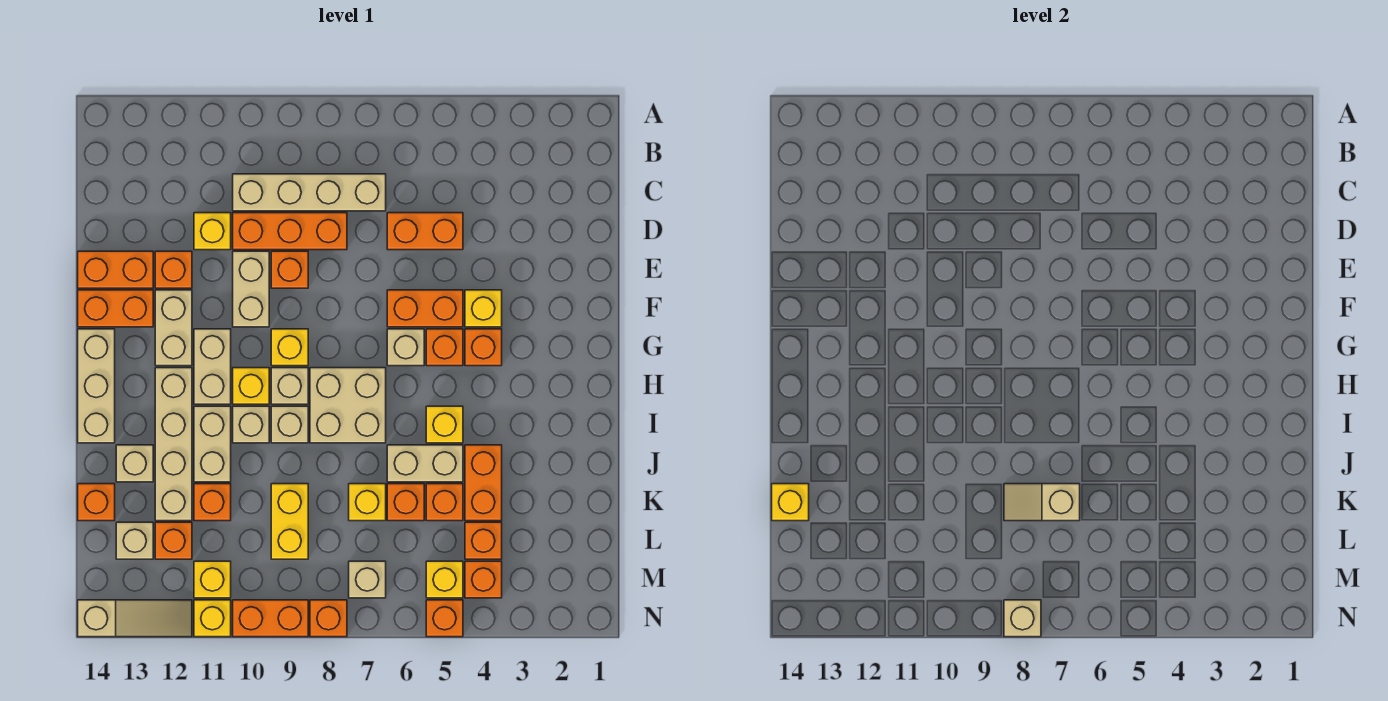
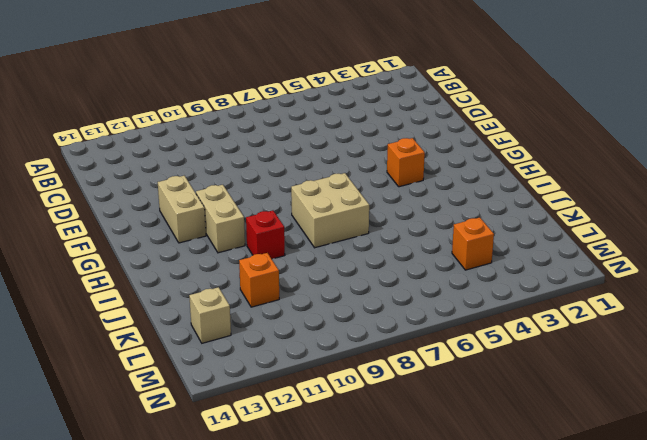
red brick I10 level 1 -> tan brick I10 level 1
none -> tan brick C7:C10 level 1
none -> orange brick D5:D6 level 1
none -> orange brick D8:D10 level 1
none -> yellow brick D11 level 1

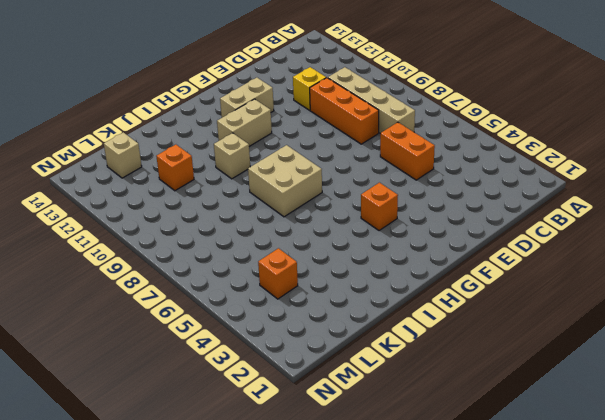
none -> orange brick E9 level 1
none -> tan brick E10:F10 level 1
none -> orange brick E12 level 1
none -> orange brick E13:E14 level 1

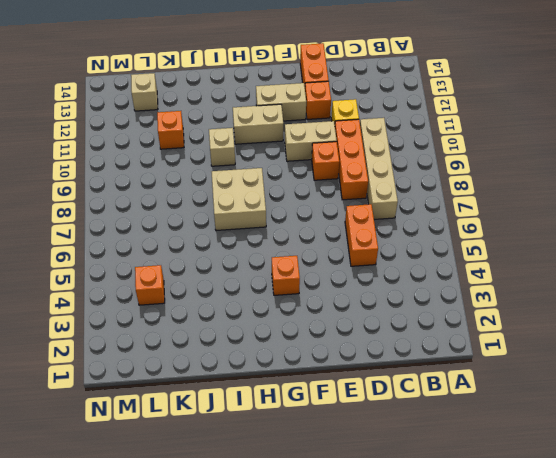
none -> yellow brick F4 level 1
none -> orange brick F5:F6 level 1
none -> orange brick F13:F14 level 1
none -> orange brick G5 level 1

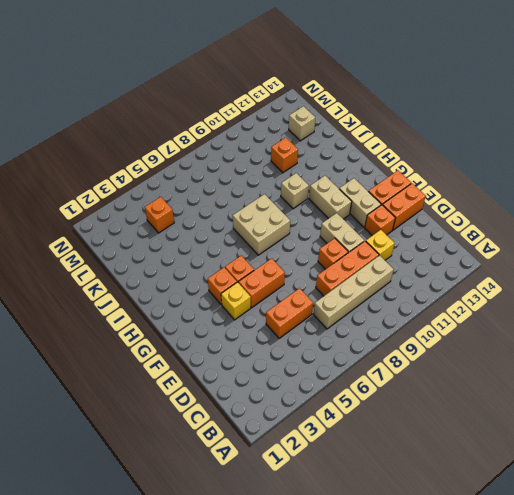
none -> tan brick G6 level 1
none -> yellow brick G9 level 1
none -> tan brick G14:I14 level 1
none -> tan brick H9 level 1

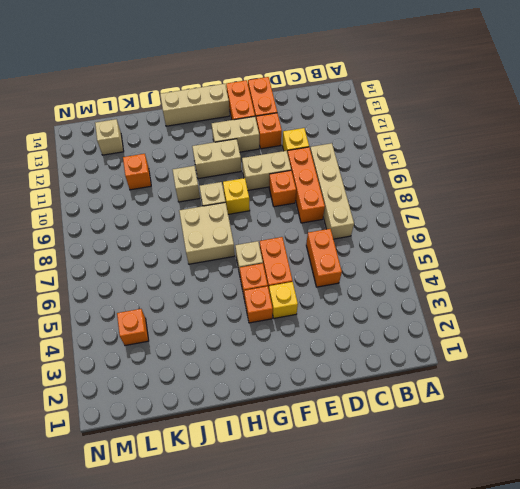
none -> yellow brick H10 level 1
none -> tan brick H12:K12 level 1
none -> yellow brick I5 level 1
none -> tan brick I9 level 1

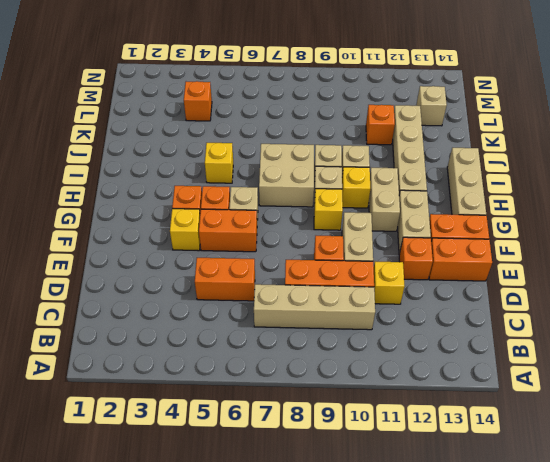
none -> tan brick I11:J11 level 1
none -> orange brick J4:K4 level 1
none -> tan brick J5:J6 level 1
none -> tan brick J13 level 1

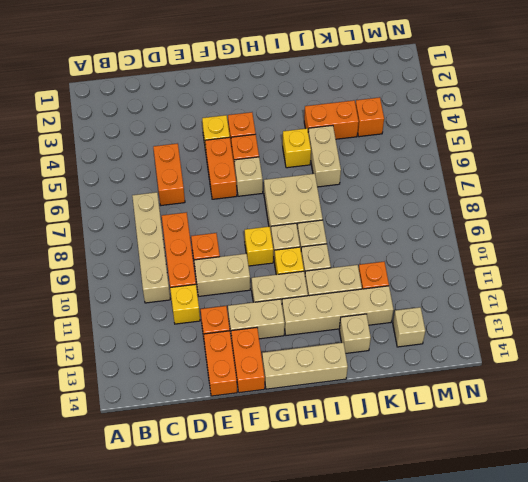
none -> orange brick K5 level 1
none -> orange brick K6 level 1
none -> yellow brick K7 level 1
none -> yellow brick K9:L9 level 1

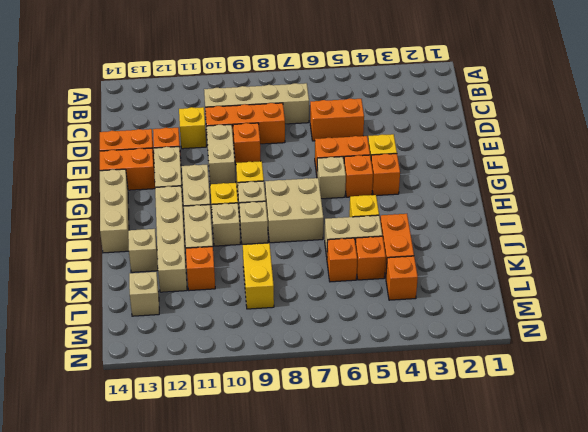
none -> yellow brick K7 level 1
none -> orange brick K14 level 1
none -> orange brick L12 level 1
none -> orange brick M4 level 1

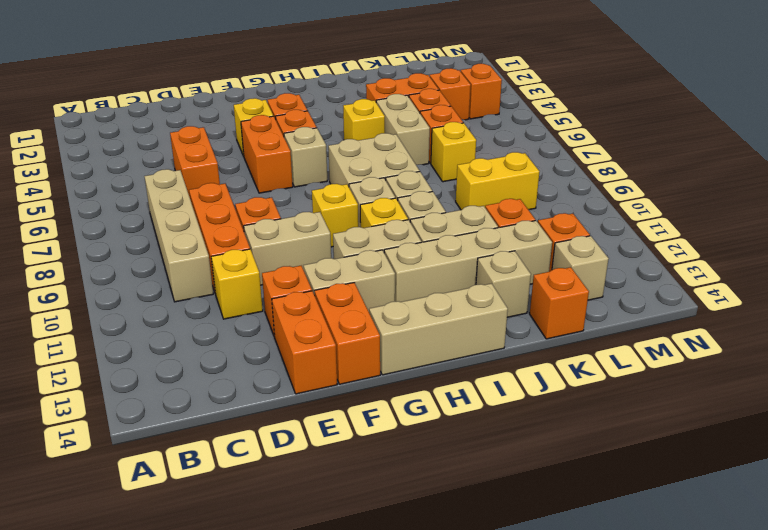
none -> yellow brick M5 level 1
none -> tan brick M7 level 1
none -> yellow brick M11 level 1
none -> orange brick N5 level 1

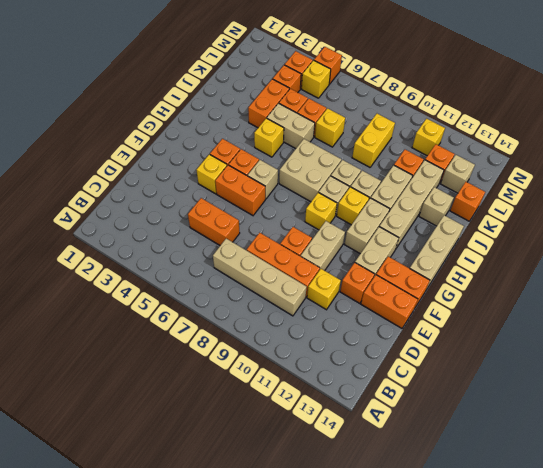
none -> tan brick M7 level 1
none -> orange brick N8 level 1
none -> orange brick N9:N10 level 1
none -> yellow brick N11 level 1

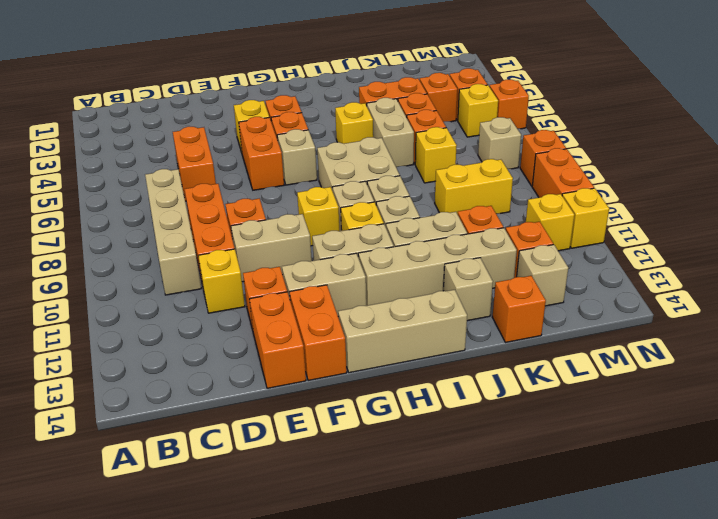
none -> tan slope N12:N14 level 1 top 14
none -> tan slope K7:K8 level 2 top 7
none -> yellow brick K14 level 2
none -> tan brick N8 level 2

